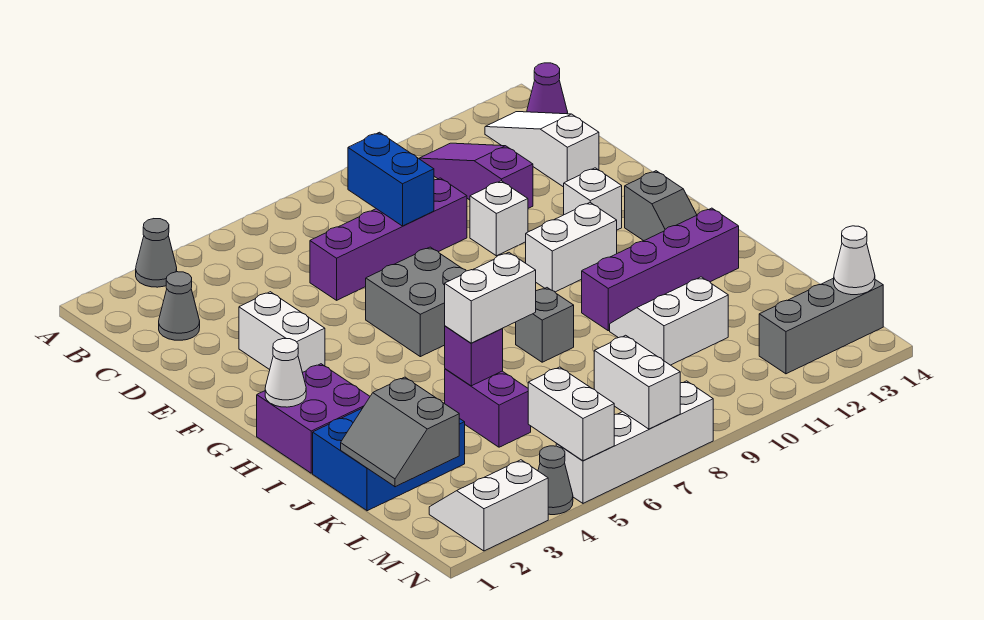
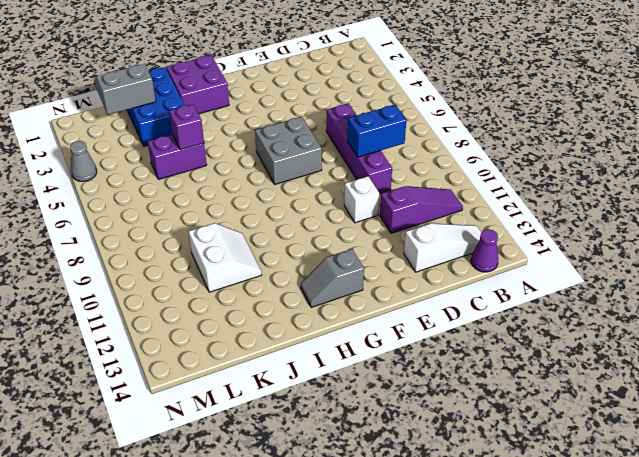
none -> grey cone A3 level 1
none -> grey cone C2 level 1
none -> white brick E3:F3 level 1
none -> white brick F12 level 1

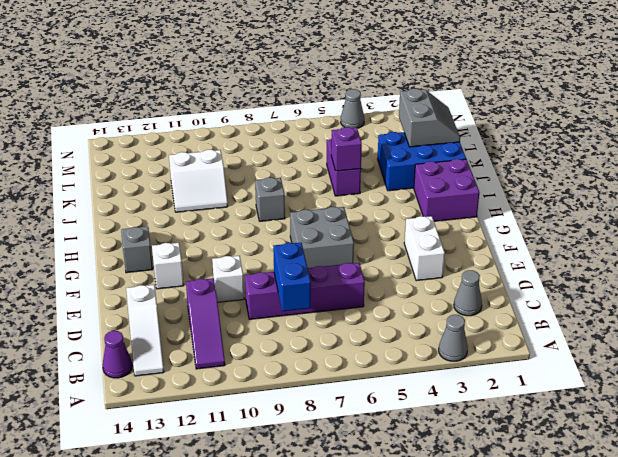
none -> white brick G10:G11 level 1
none -> purple brick I10:I13 level 1
none -> white slope M2:N3 level 1 top N
none -> grey brick M12:M14 level 1

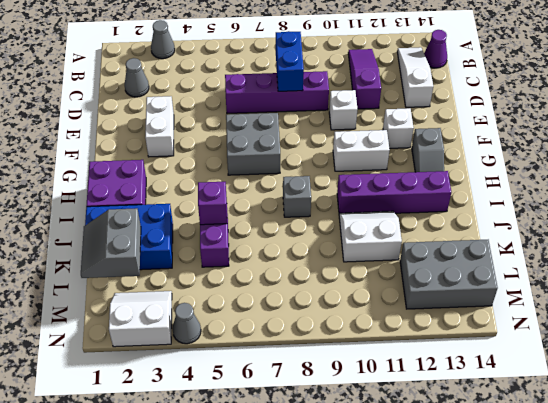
grey brick L12:M14 level 1 -> grey brick M12:M14 level 1
none -> white brick N5:N8 level 1
none -> white cone H1 level 2
none -> white brick M5:N5 level 2
none -> white brick M7:N7 level 2

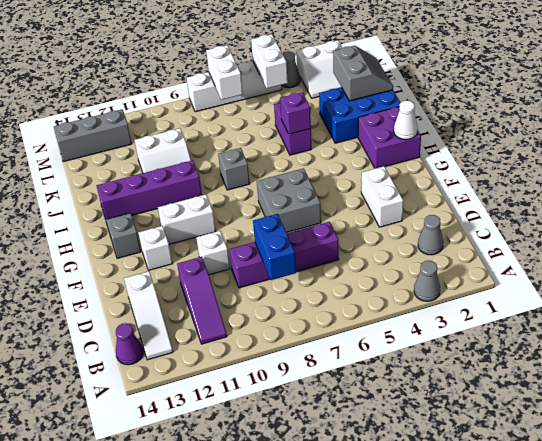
none -> white cone M14 level 2
none -> white brick J5:J6 level 3

